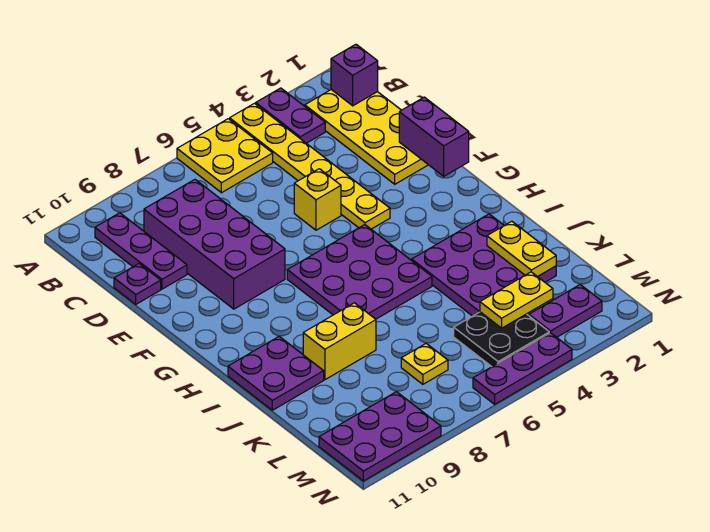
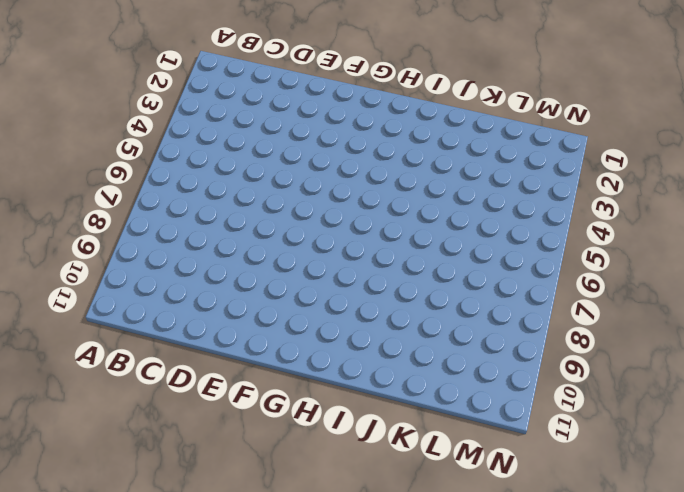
none -> purple plate A3:B3 level 1
none -> yellow plate A4:F4 level 1
none -> yellow plate A5:B6 level 1

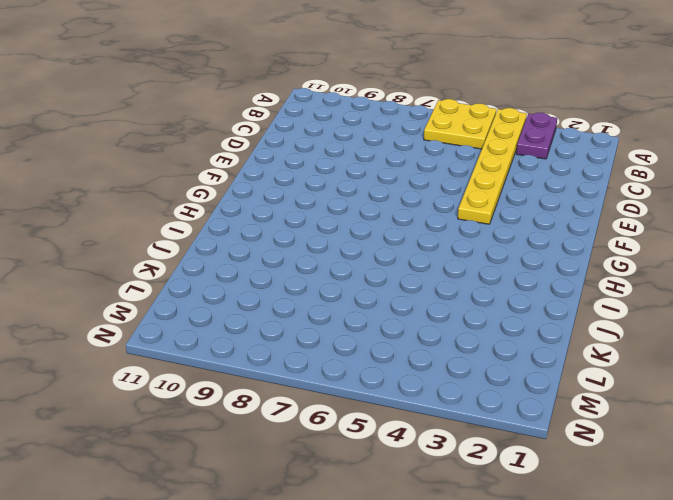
none -> yellow plate B1:E2 level 1
none -> purple plate B10:D10 level 1
none -> purple brick C8:F9 level 1

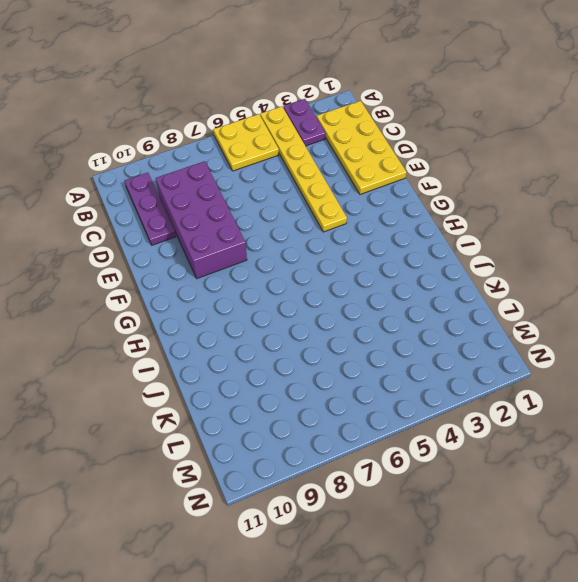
none -> purple plate D11 level 1
none -> yellow brick E5 level 1
none -> purple plate G5:I7 level 1

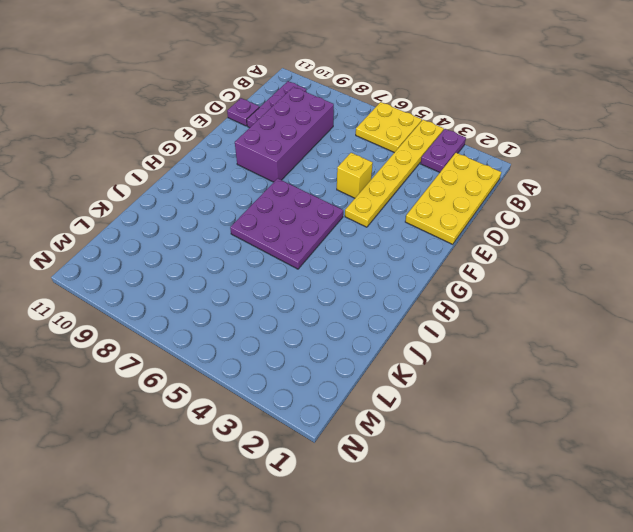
none -> purple plate I2:K4 level 1
none -> purple plate I10:J11 level 1
none -> yellow brick J8:J9 level 1

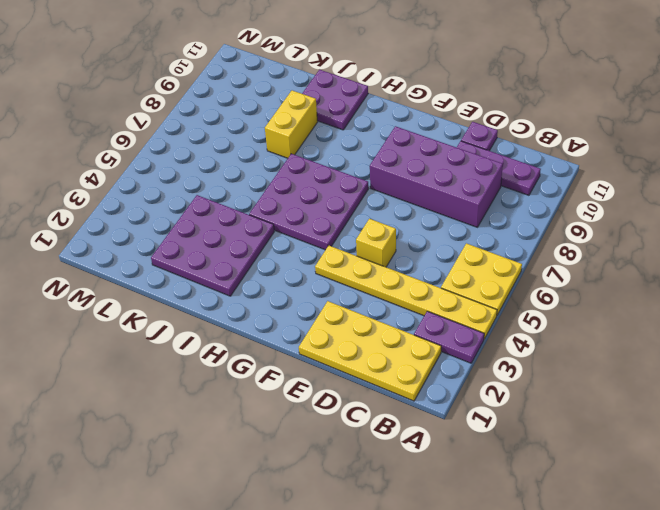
none -> black plate L4:M5 level 1
none -> yellow plate L7 level 1
none -> purple plate M2:M3 level 1

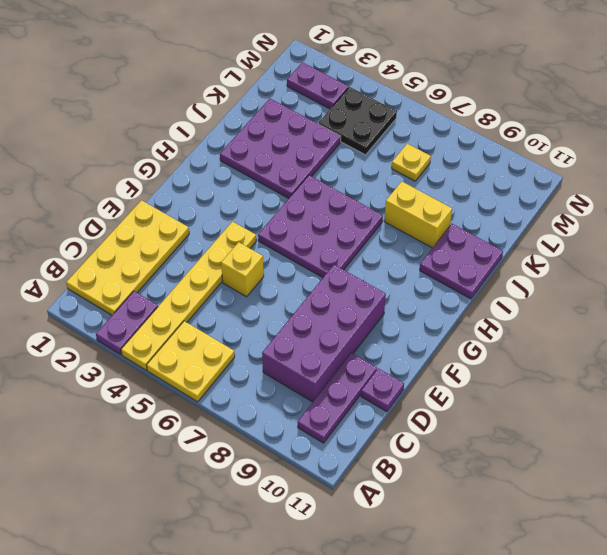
none -> purple plate M9:N11 level 1
none -> purple plate N4:N6 level 1
none -> purple brick B1 level 2

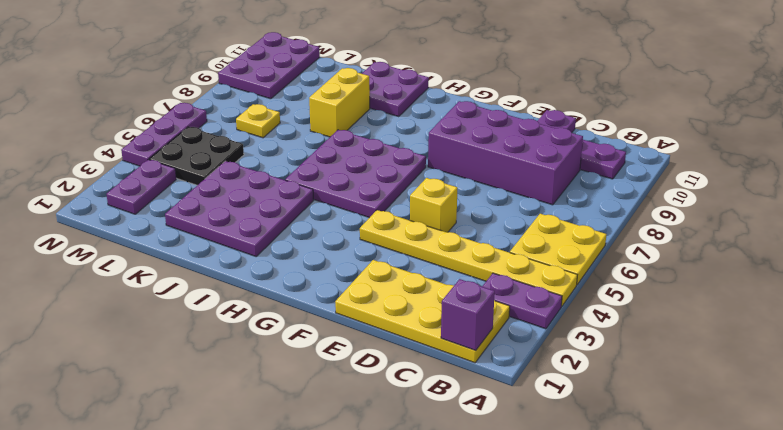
none -> purple brick E1:F1 level 2
none -> yellow plate J2:K2 level 2
none -> yellow plate L3:L4 level 2

